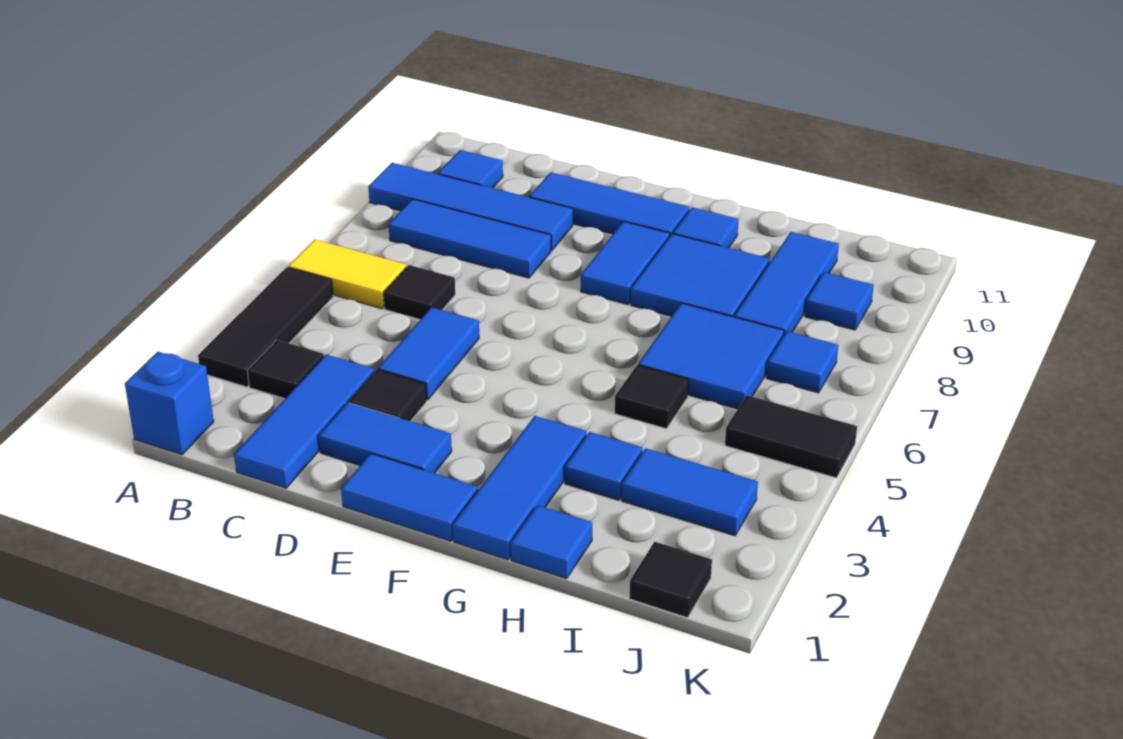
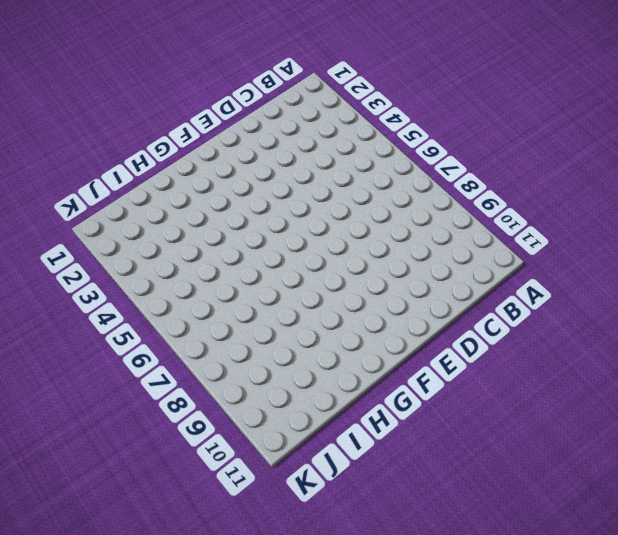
none -> blue brick A1 level 1
none -> black tile A3:A5 level 1
none -> yellow tile A6:B6 level 1

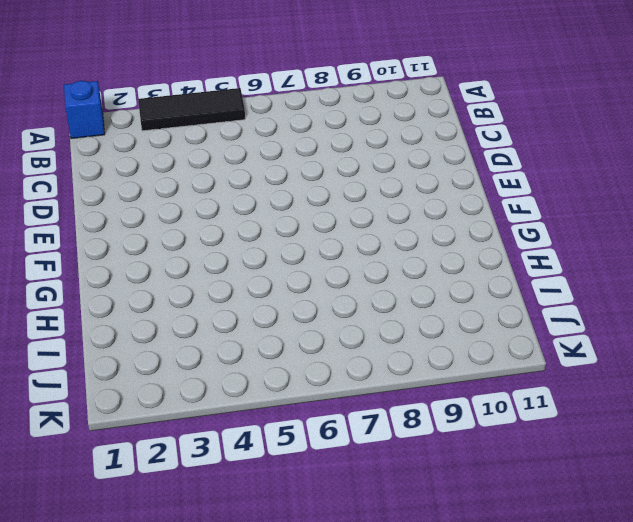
none -> yellow tile A6:B6 level 1
none -> blue tile A9:D9 level 1
none -> black tile B3 level 1

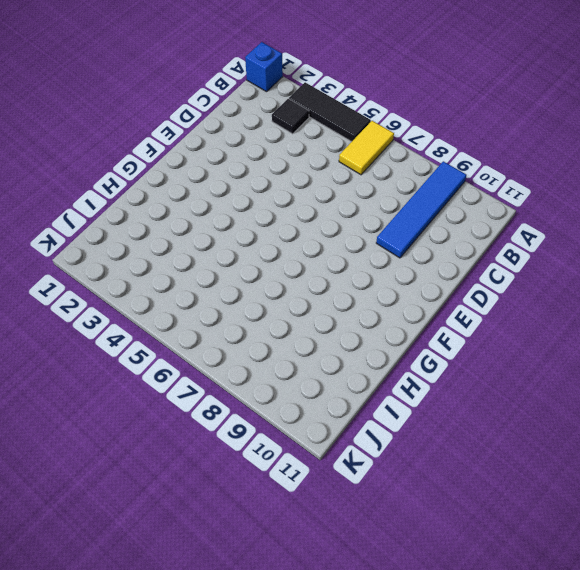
none -> blue tile B8:D8 level 1
none -> blue tile B10 level 1
none -> blue tile C1:C3 level 1

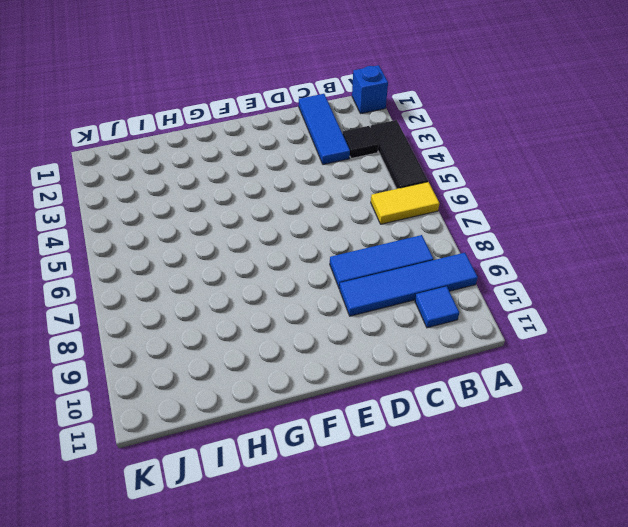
none -> black tile C6 level 1
none -> blue tile D2:E2 level 1
none -> black tile D3 level 1

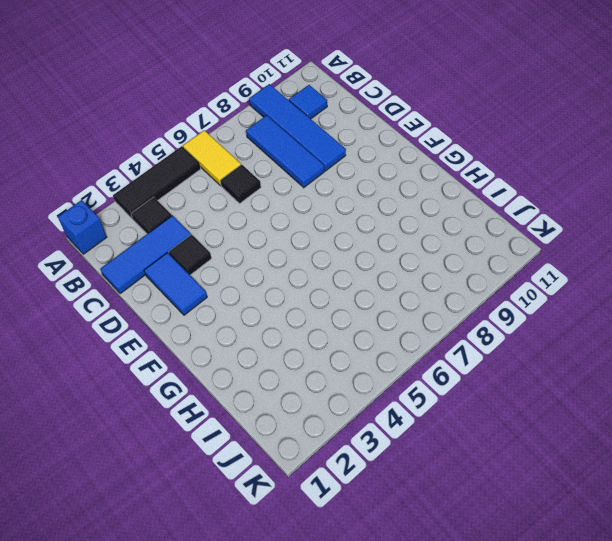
none -> blue tile D4:D5 level 1
none -> blue tile D10:F10 level 1
none -> blue tile E1:F1 level 1

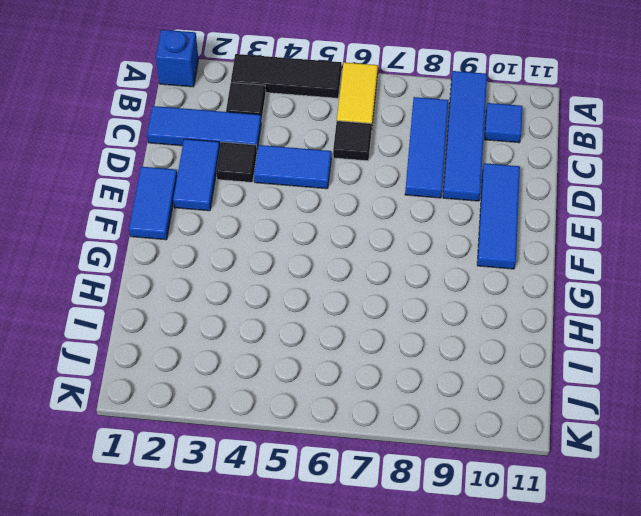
none -> blue tile F8:F9 level 1
none -> blue tile G1:G3 level 1
none -> blue tile G8:H9 level 1

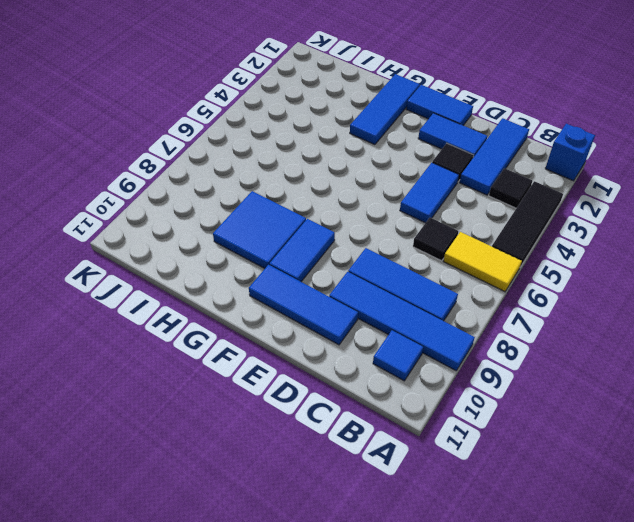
none -> blue tile G10 level 1
none -> blue tile H1 level 1
none -> blue tile H3 level 1

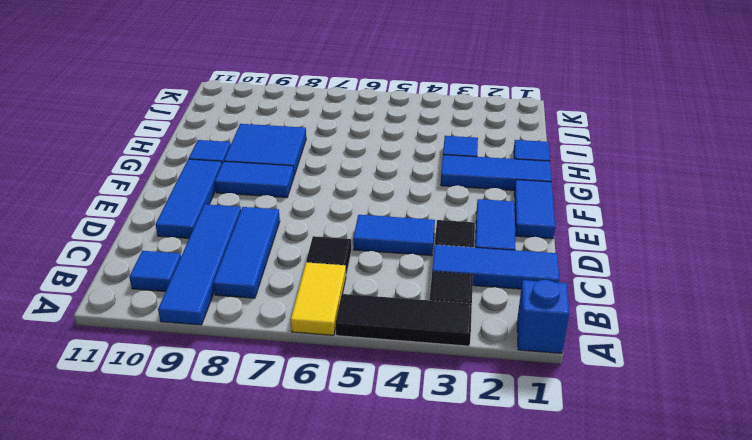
none -> black tile H5 level 1
none -> blue tile H6:I7 level 1
none -> blue tile I3:J3 level 1

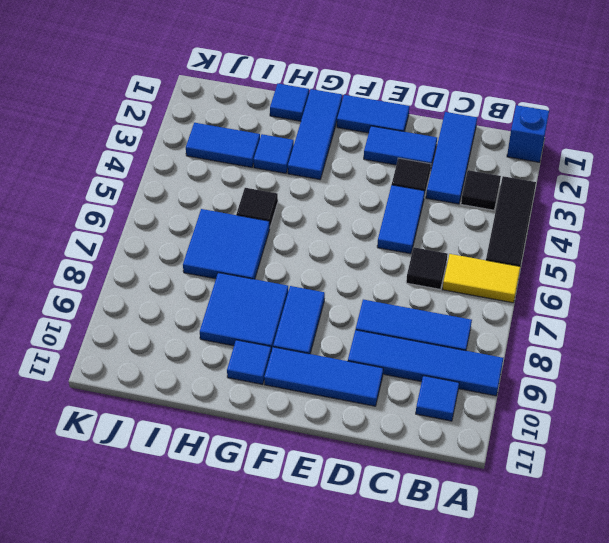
none -> blue tile I8:I10 level 1
none -> black tile J1 level 1
none -> black tile J5:K5 level 1

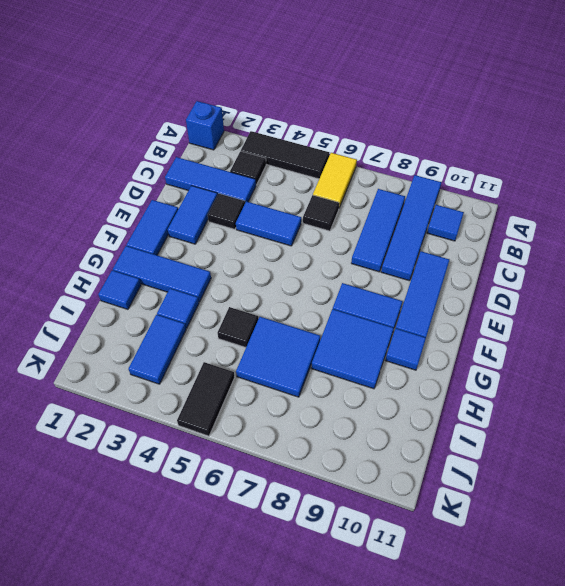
none -> blue tile I8:I10 level 1
none -> black tile J1 level 1
none -> blue tile J7 level 1

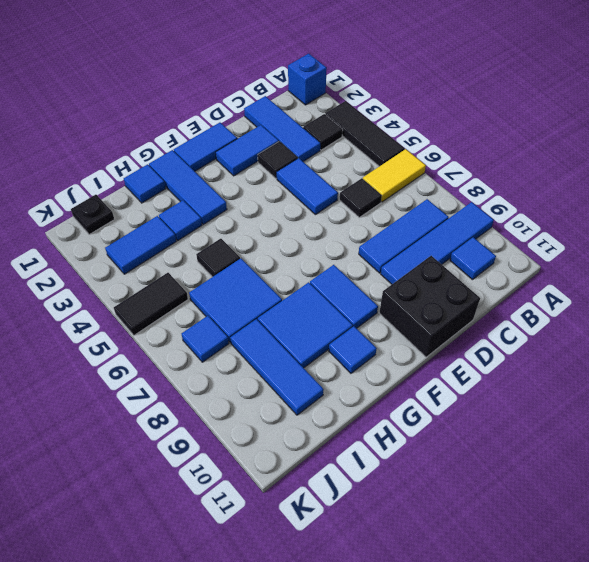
black brick D10:E11 level 1 -> blue tile D10:F10 level 1
black plate J1 level 1 -> black tile J1 level 1
none -> blue tile J9 level 1

